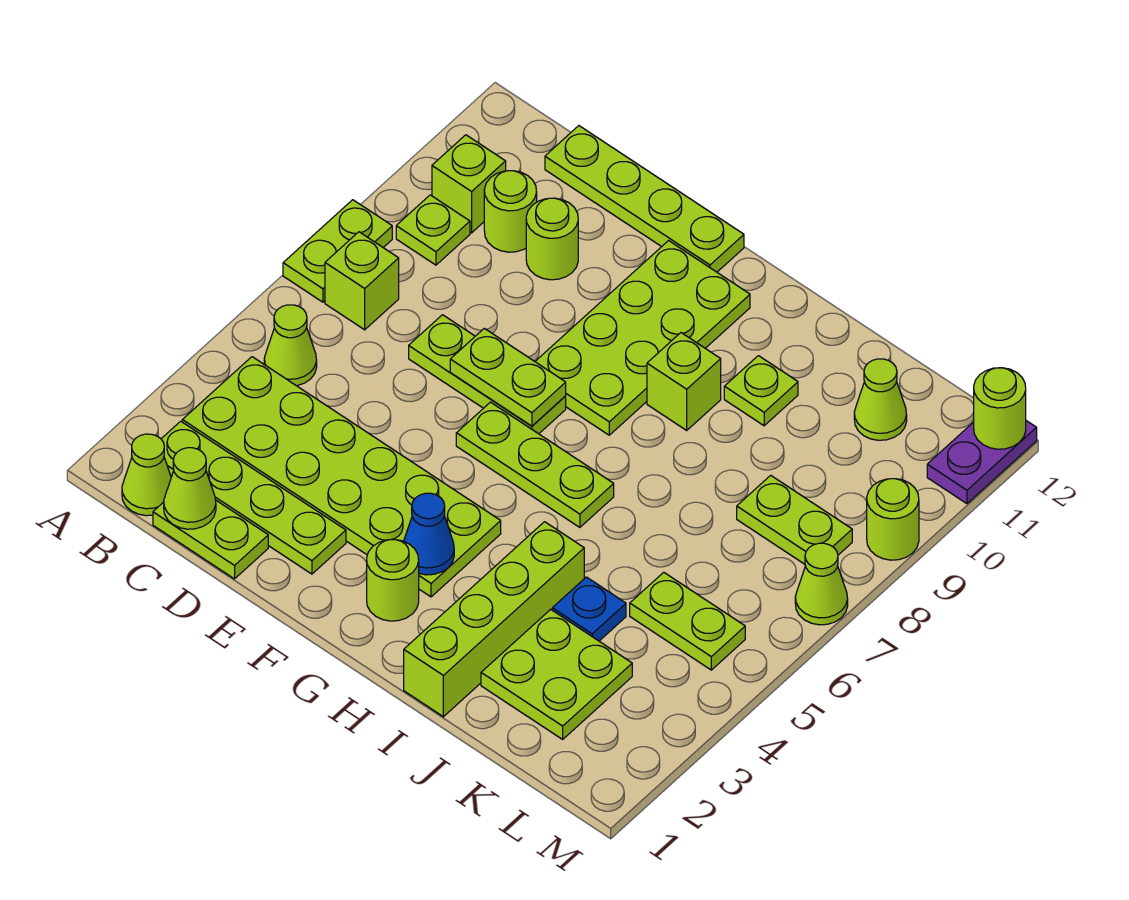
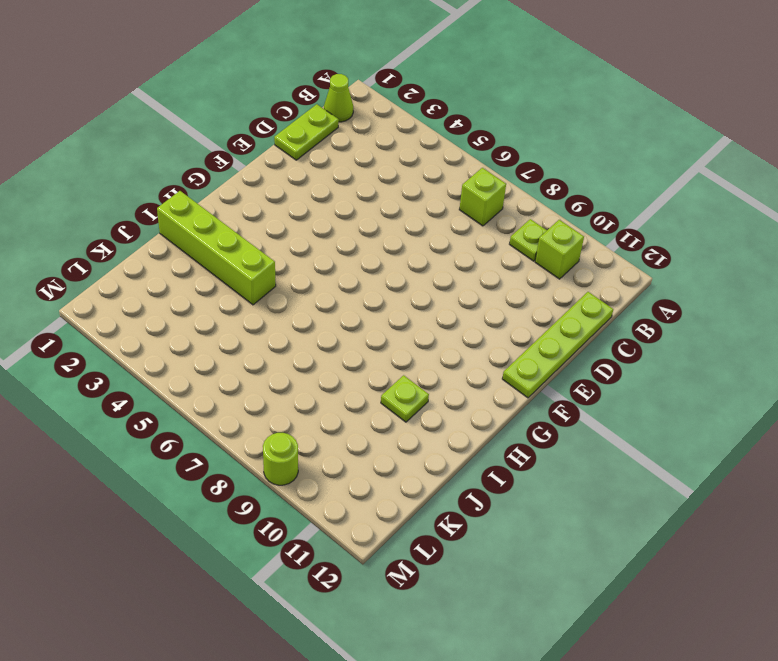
none -> lime plate A7:A8 level 1
none -> lime plate B2:E2 level 1
none -> lime plate B3:G4 level 1
none -> lime cone B5 level 1

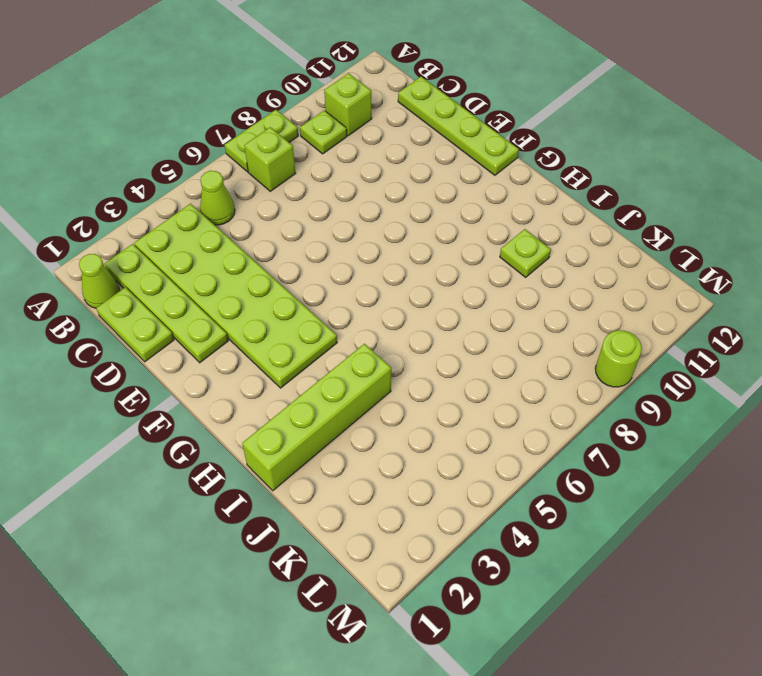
none -> lime round brick C10 level 1
none -> lime plate D7:F7 level 1
none -> lime round brick D10 level 1
none -> lime plate F6:H6 level 1

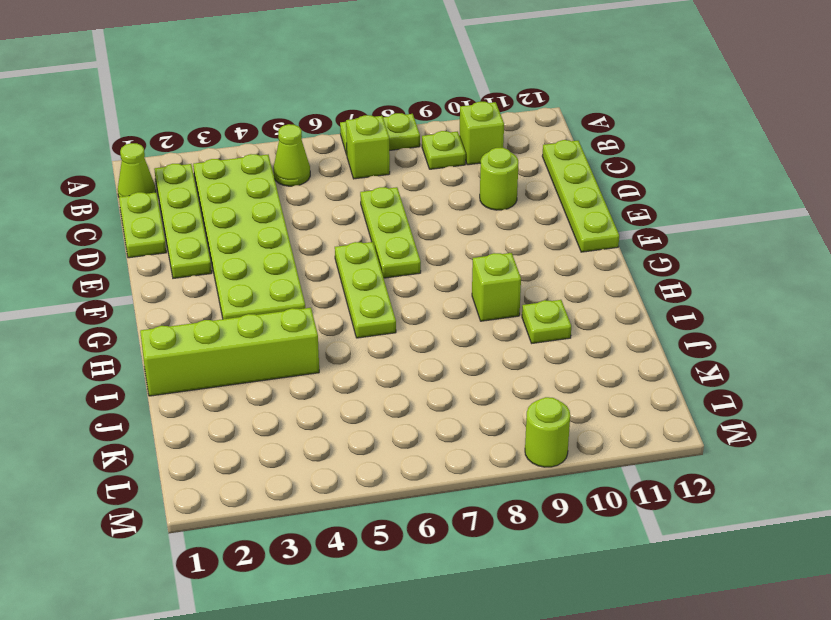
none -> lime round brick C10 level 1
none -> lime plate F8:G11 level 1
none -> lime round brick G2 level 1
none -> lime plate J2:K3 level 1

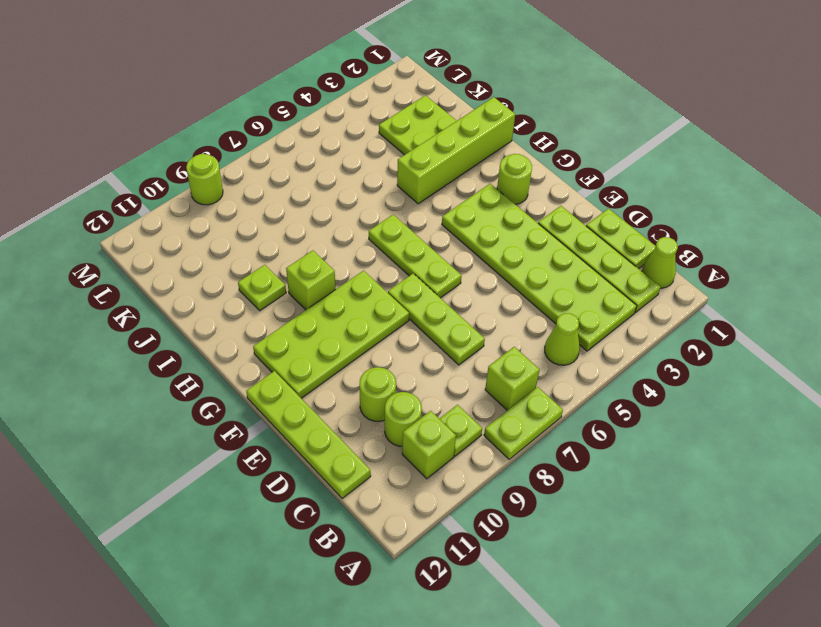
none -> blue plate J4 level 1
none -> lime plate K5:L5 level 1
none -> lime plate K8:L8 level 1
none -> lime cone K11 level 1

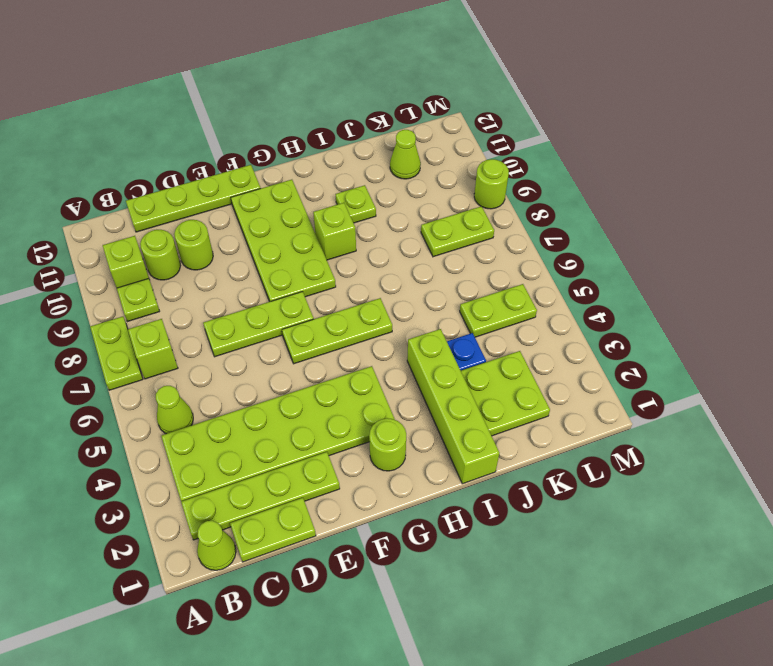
none -> lime cone M7 level 1
none -> purple plate M11:M12 level 1
none -> lime cone C1 level 2
none -> lime plate E7:F7 level 2

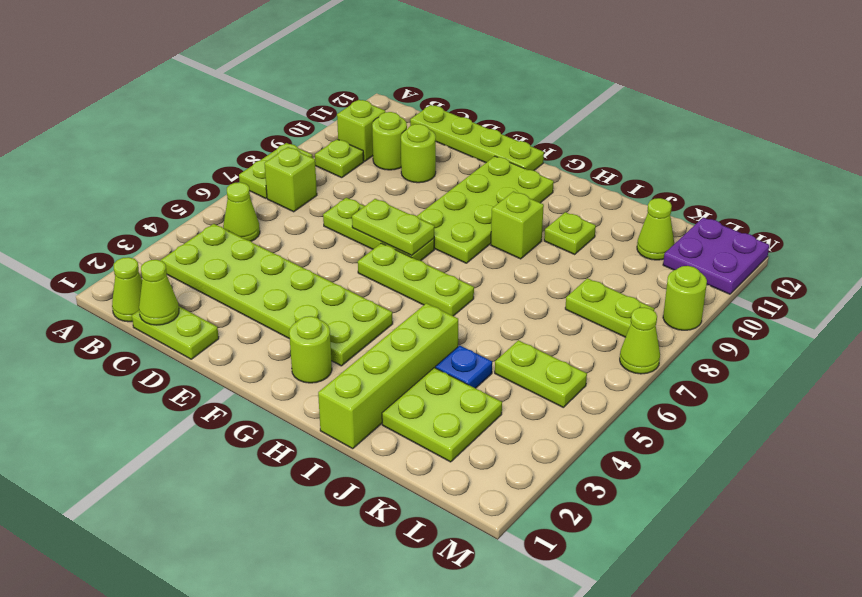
purple plate L11:M12 level 1 -> purple plate M11:M12 level 1
none -> lime plate B2:E2 level 1
none -> blue cone G3 level 2
none -> lime round brick M12 level 2

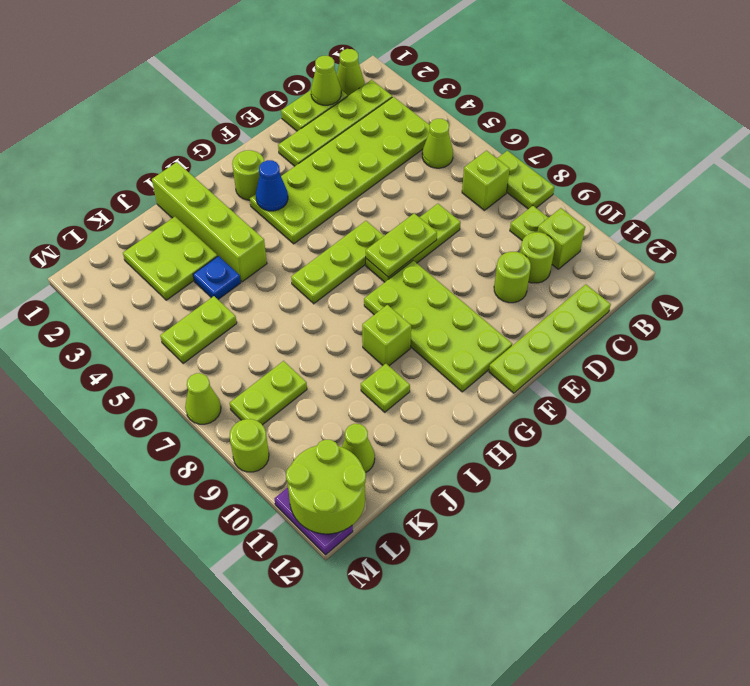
lime round brick L11:M12 level 2 -> lime round brick M12 level 2

